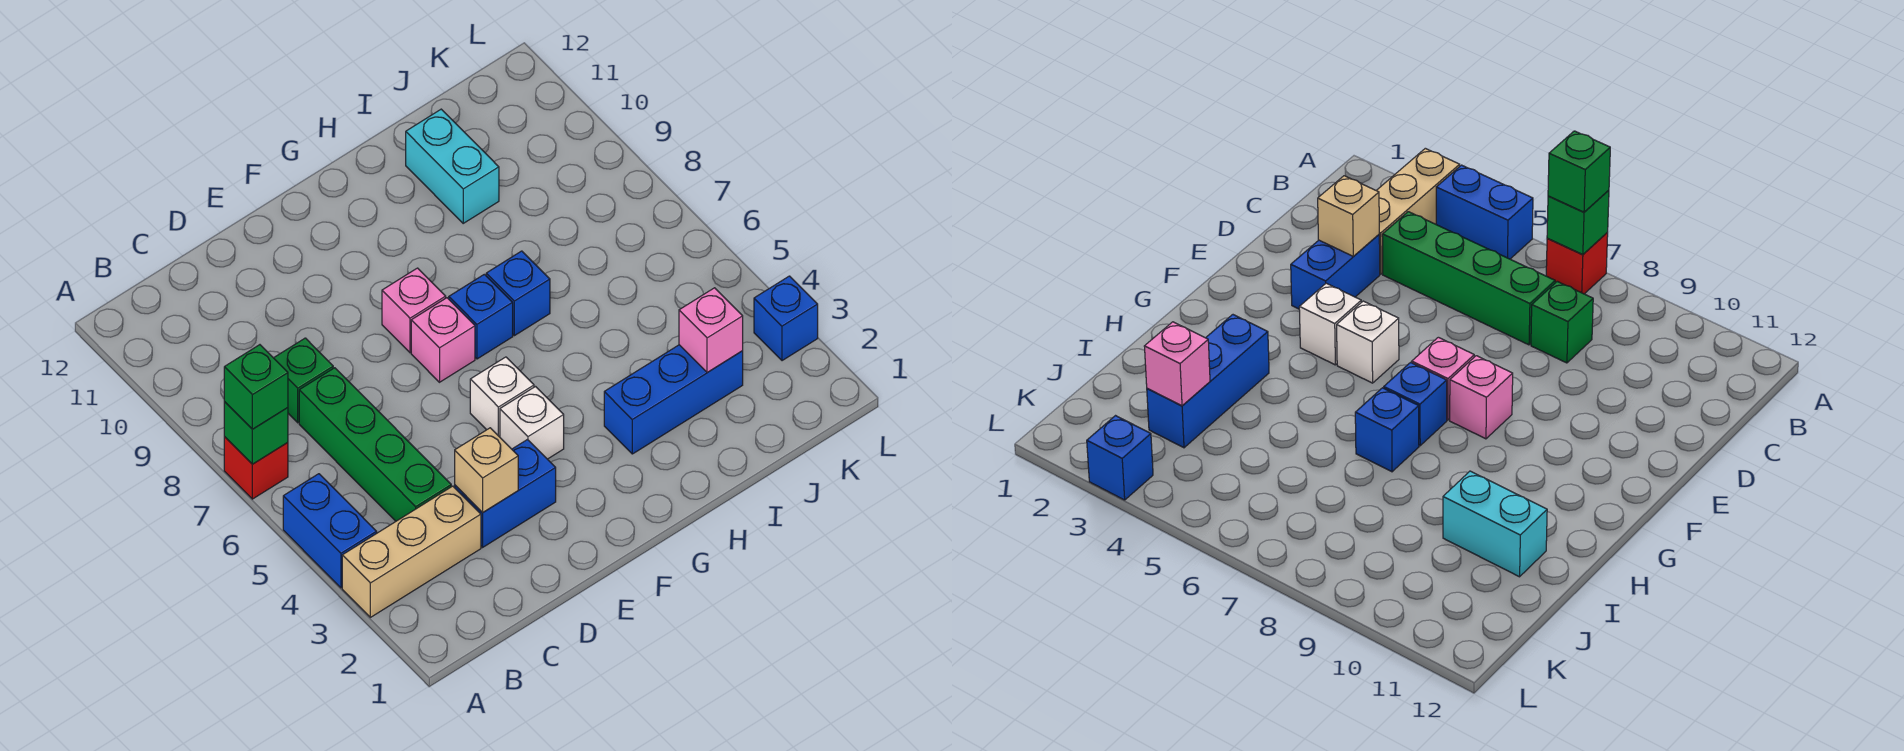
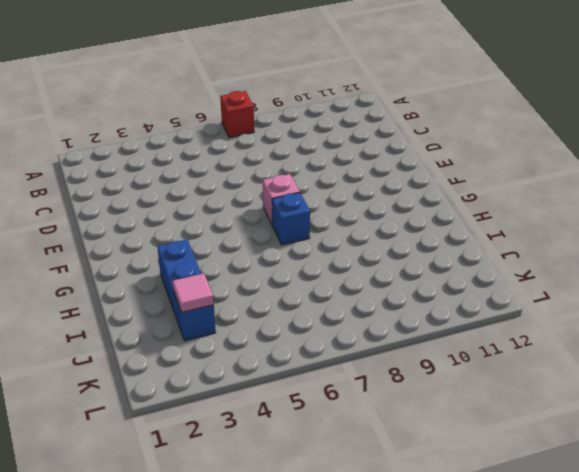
pink tile J3 level 2 -> pink brick J3 level 2
none -> tan brick A3:C3 level 1
none -> blue brick A4:A5 level 1
none -> green brick C4:C7 level 1

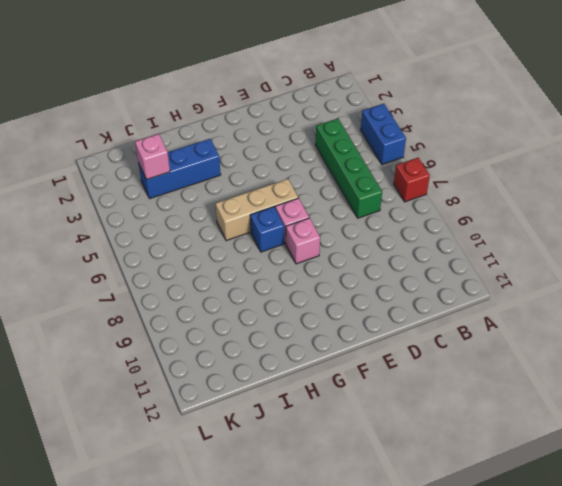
tan brick F6:H6 level 1 -> tan brick A3:C3 level 1
none -> green brick C8 level 1
none -> blue brick D3:E3 level 1
none -> white brick F4 level 1

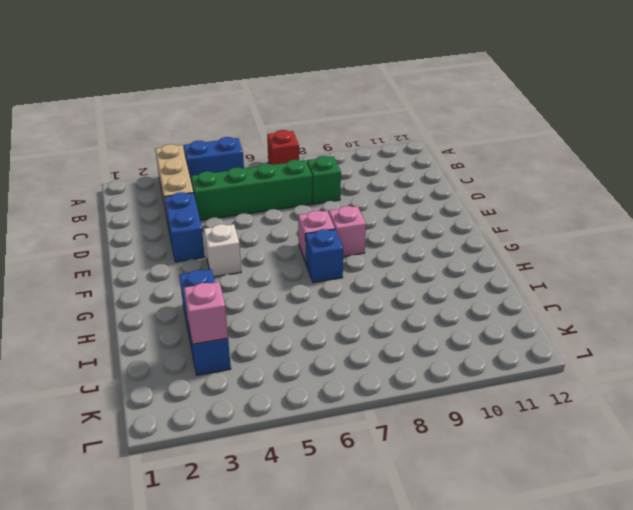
none -> white brick F5 level 1
none -> blue brick H7 level 1
none -> cyan brick I10:I11 level 1

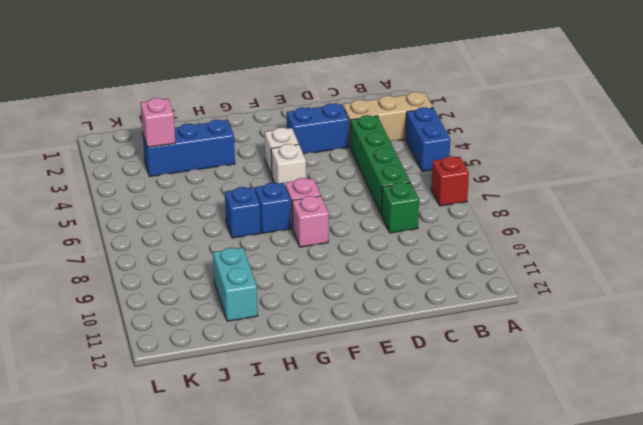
none -> blue brick L3 level 1
none -> green brick A7 level 2
none -> tan brick D3 level 2

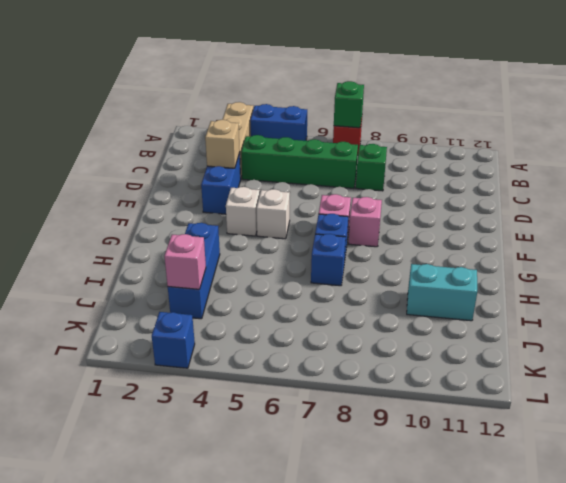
none -> green brick A7 level 3

